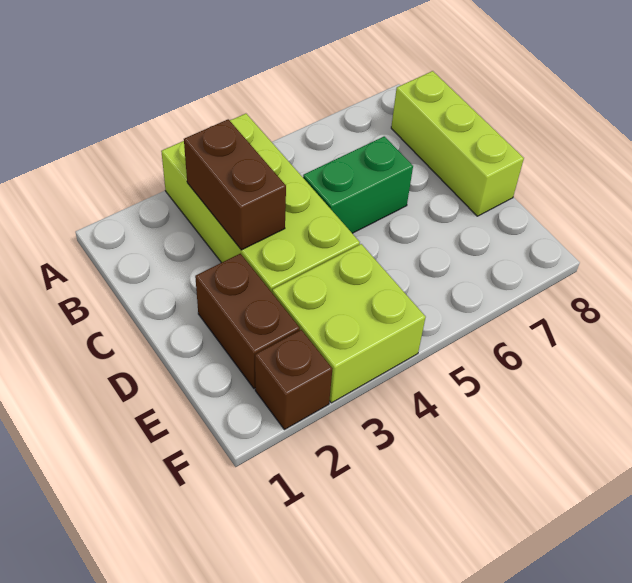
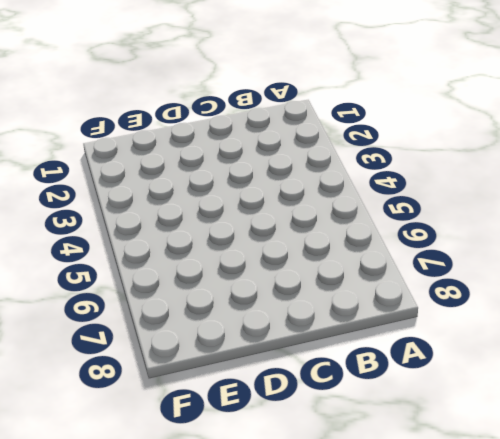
none -> lime brick A3:D4 level 1
none -> lime brick B8:D8 level 1

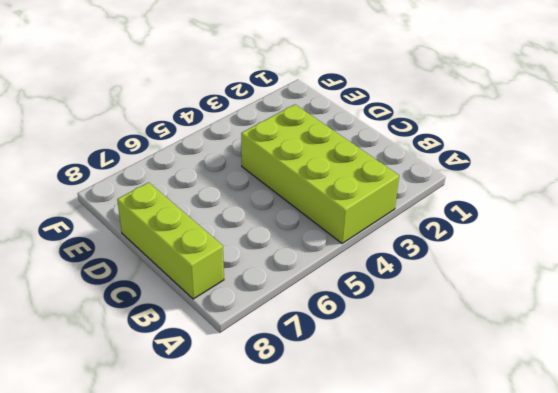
none -> green brick C5:C6 level 1
none -> brown brick D2:E2 level 1

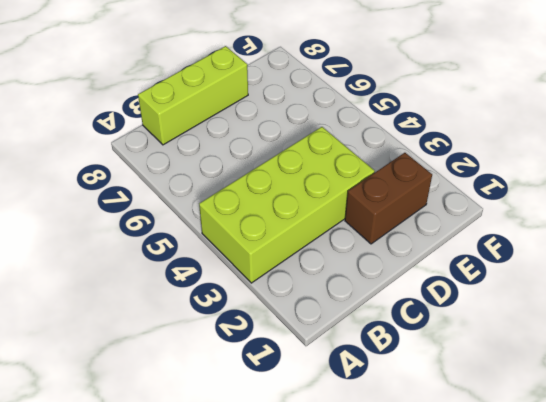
none -> green brick C5:C6 level 1
none -> lime brick E3:F4 level 1

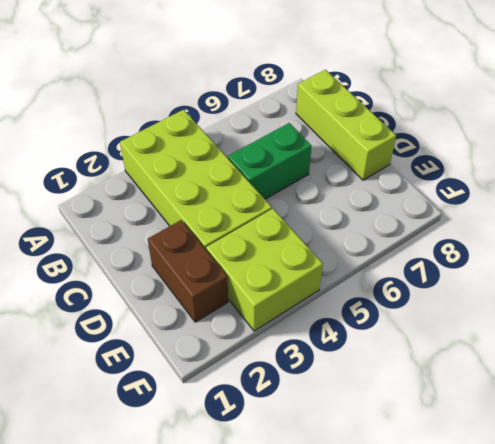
none -> brown brick F2 level 1
none -> brown brick B3:C3 level 2

